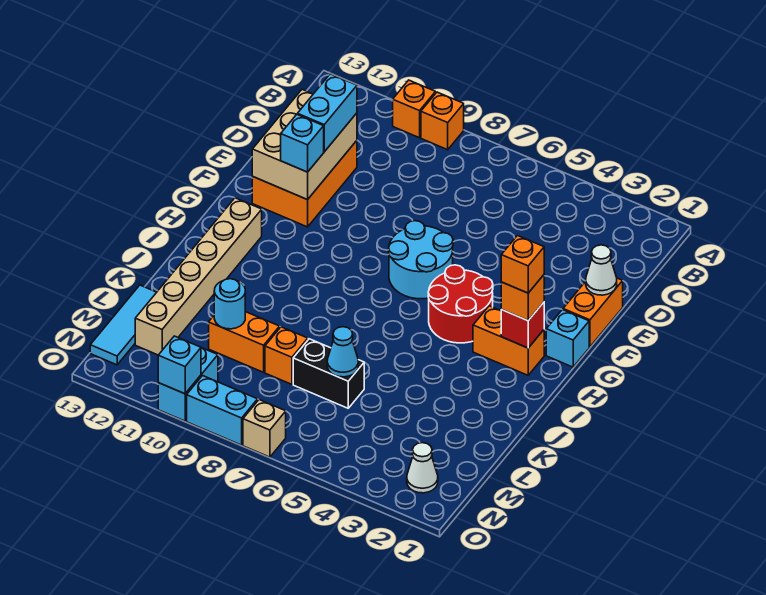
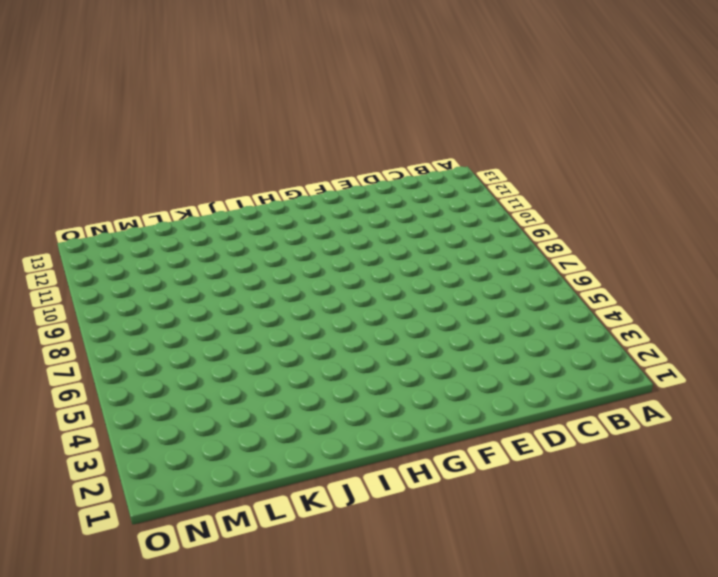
none -> orange brick A9 level 1
none -> orange brick A10 level 1
none -> orange brick D11:F12 level 1

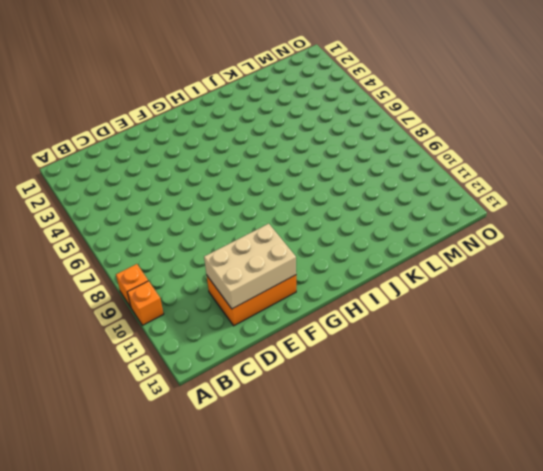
none -> orange brick E1:F1 level 1
none -> cyan round brick F6:G7 level 1
none -> cyan brick G1 level 1

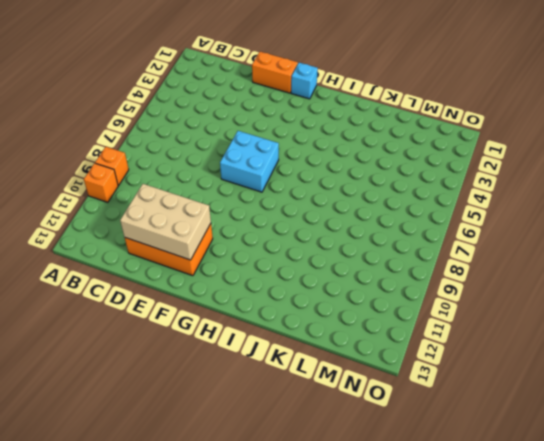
cyan brick F6:G7 level 1 -> cyan round brick F6:G7 level 1
none -> red round brick G4:H5 level 1
none -> orange brick H2:H3 level 1
none -> tan brick H12:M12 level 1

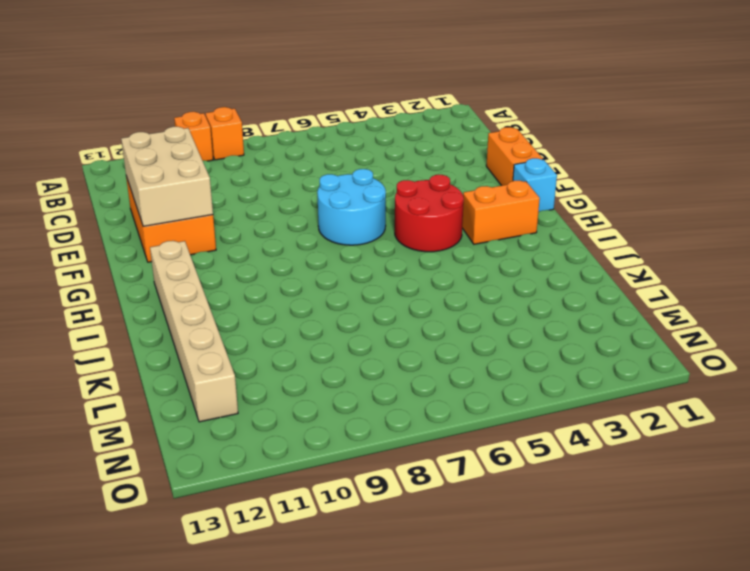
none -> black brick L6:L7 level 1
none -> orange brick L8 level 1
none -> orange brick L9:L10 level 1

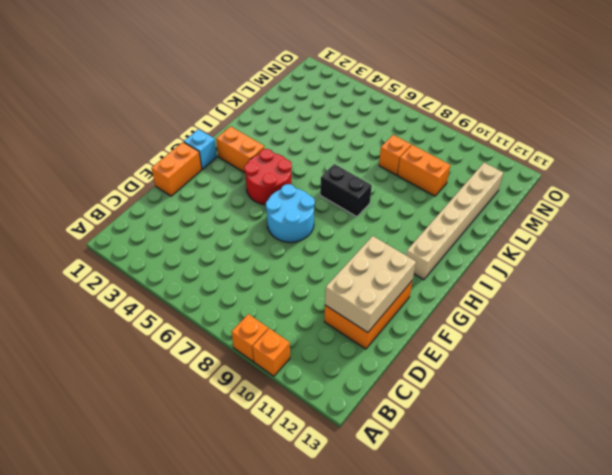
black brick I7:I8 level 1 -> black brick L6:L7 level 1
none -> cyan tile L13:N13 level 1
none -> white cone N2 level 1
none -> cyan brick N10:O10 level 1

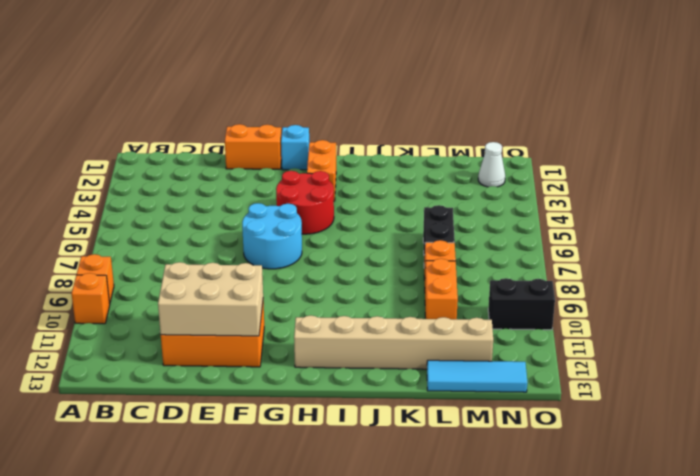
black brick N10:O10 level 1 -> cyan brick N10:O10 level 1
none -> tan brick O7 level 1
none -> cyan brick O8:O9 level 1
none -> white cone E1 level 2

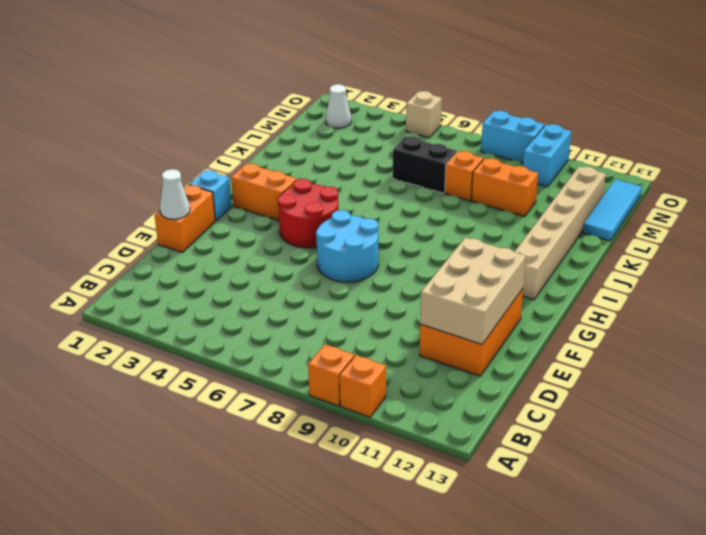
tan brick O5 level 1 -> tan brick O7 level 1
none -> red brick H2 level 2
none -> cyan cone L6 level 2
none -> cyan round brick L10 level 2

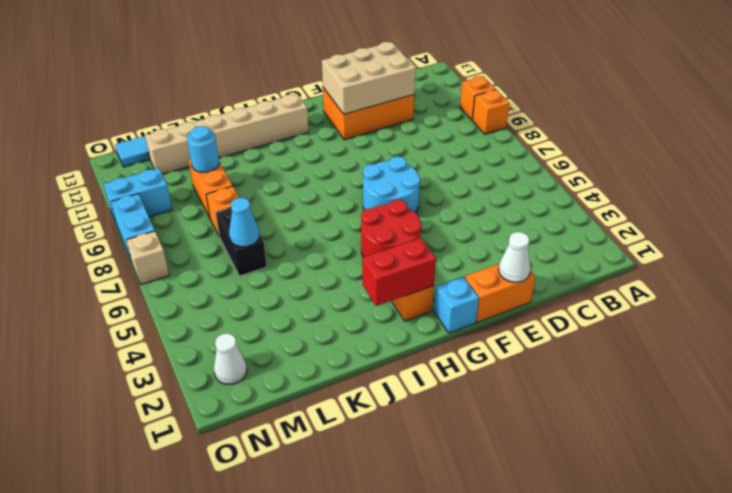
red brick H2:I2 level 2 -> red brick H2 level 2
none -> cyan brick O10 level 2
none -> cyan brick D11:E11 level 3
none -> cyan brick F11 level 3

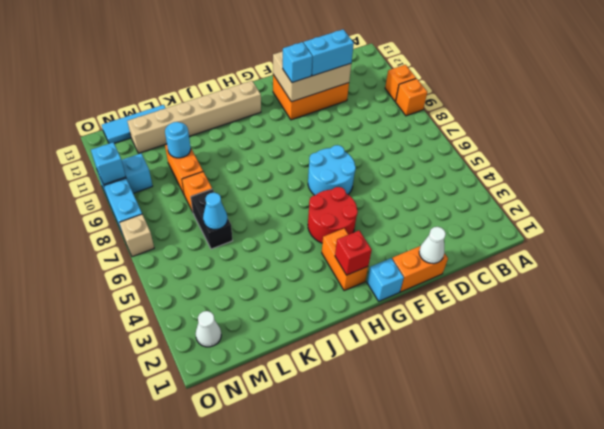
none -> orange brick H2 level 3
none -> orange brick H2 level 4

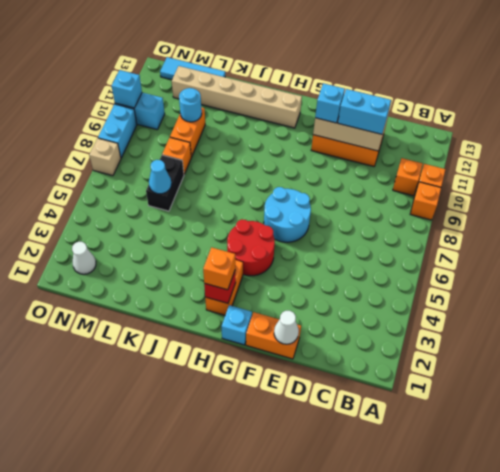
orange brick B10 level 1 -> orange brick H2 level 4

